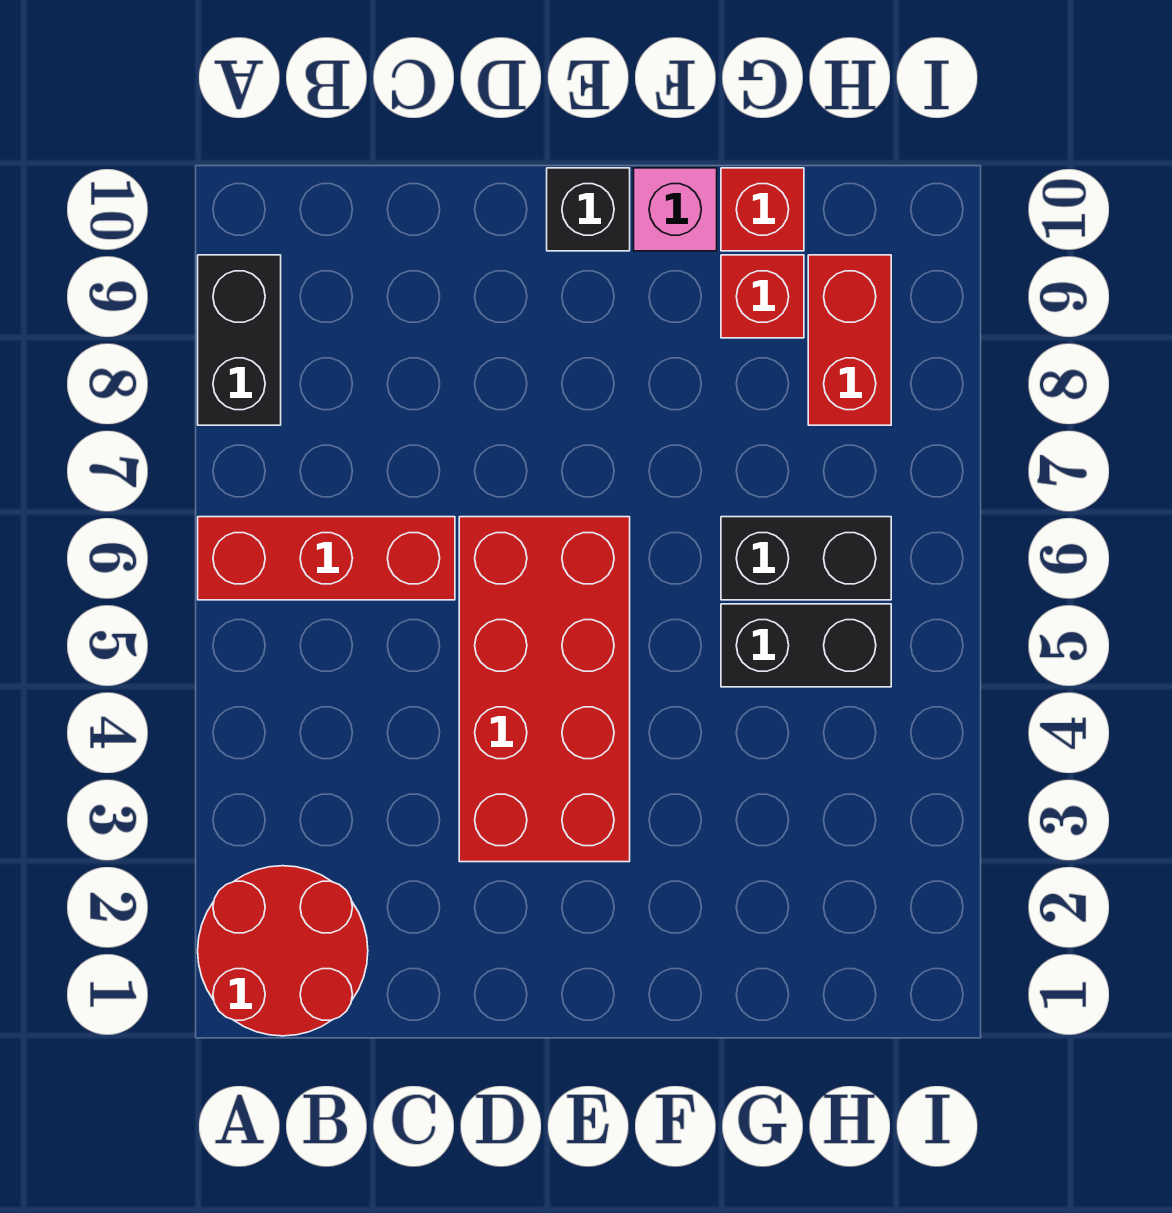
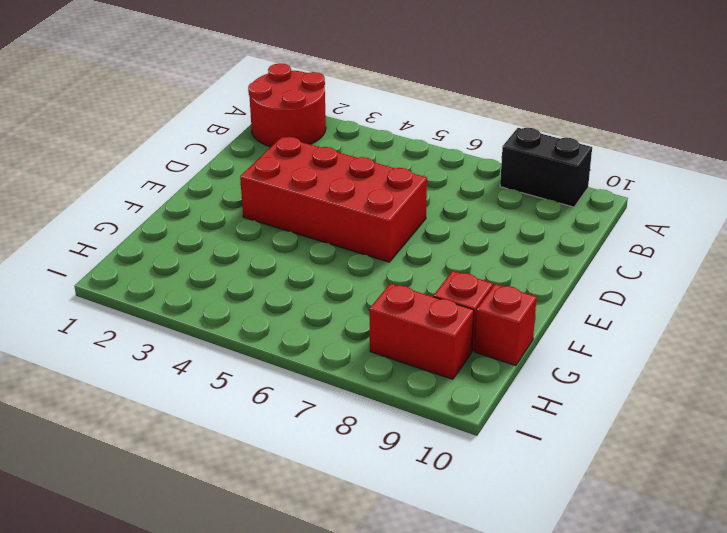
none -> red brick A6:C6 level 1
none -> black brick E10 level 1

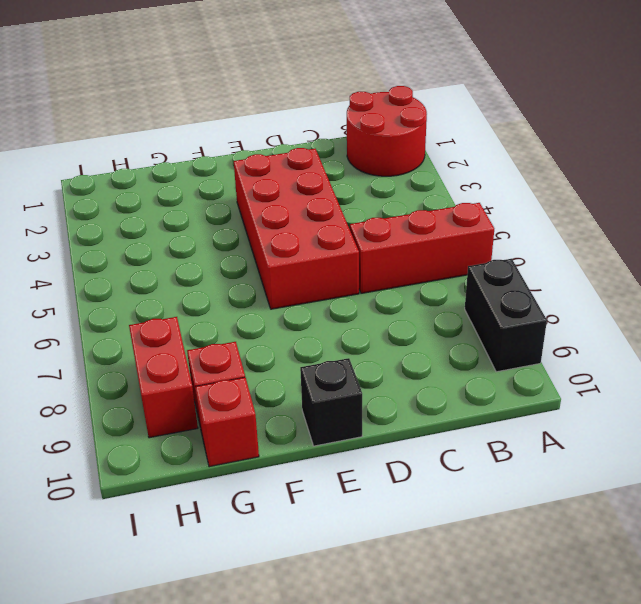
none -> pink brick F10 level 1
none -> black brick G5:H5 level 1

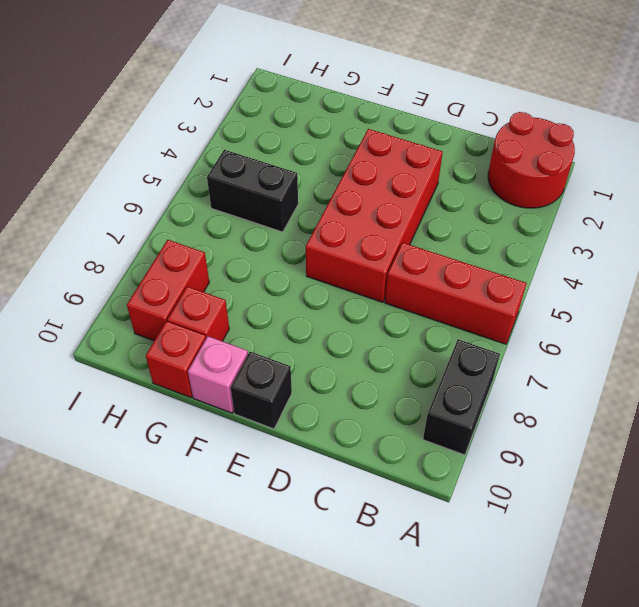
none -> black brick G6:H6 level 1

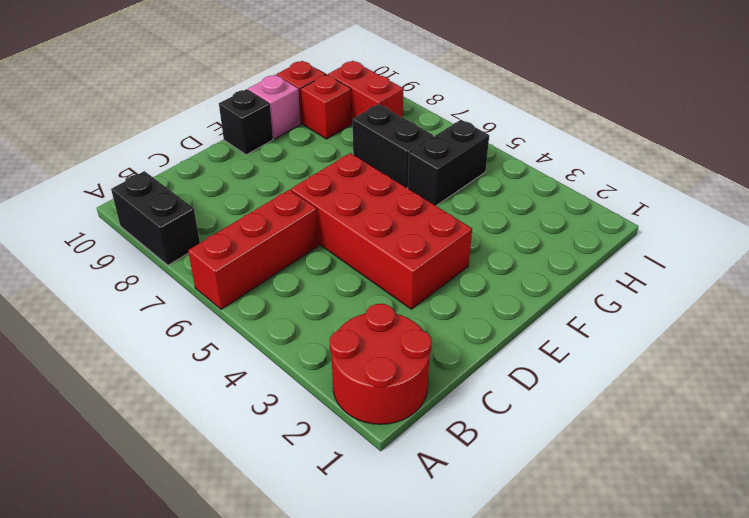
black brick G6:G7 level 1 -> black brick G6:H6 level 1

